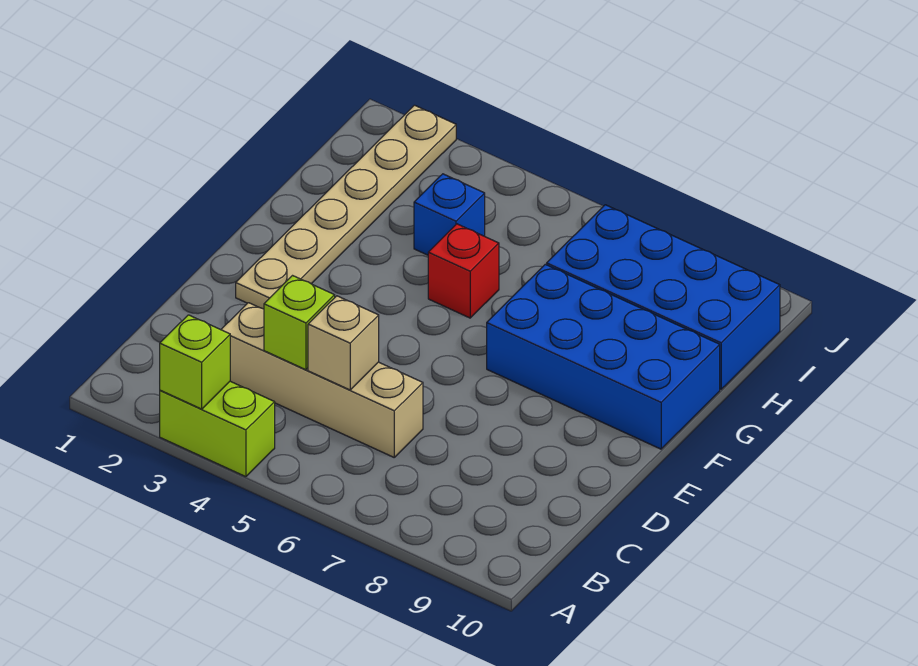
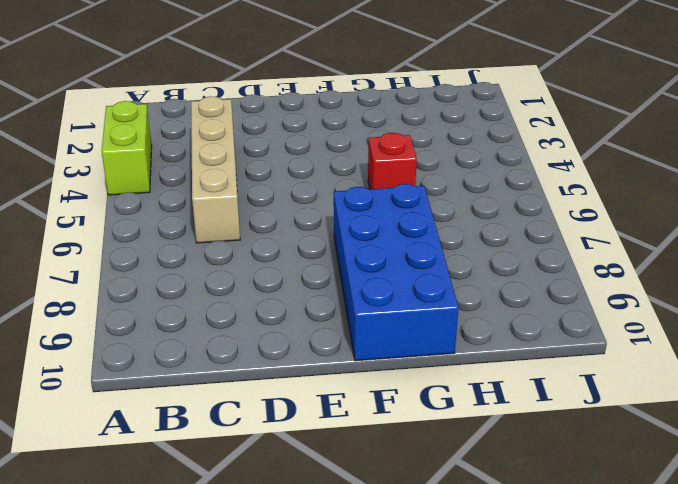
none -> tan plate E2:J2 level 1
none -> blue brick H4 level 1

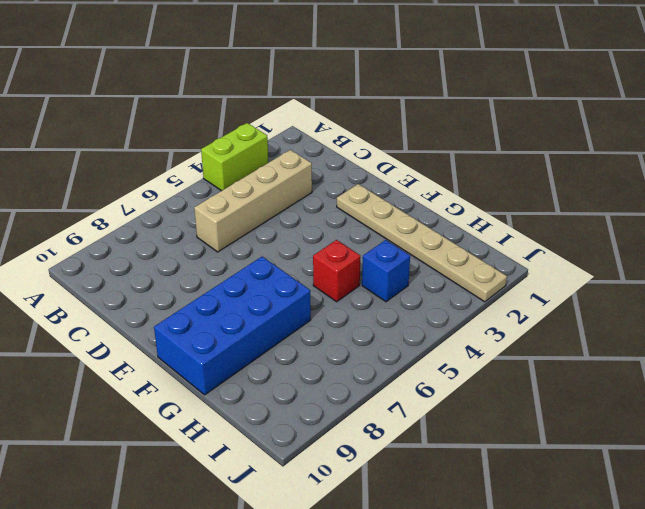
none -> blue brick H7:I10 level 1
none -> lime brick A3 level 2

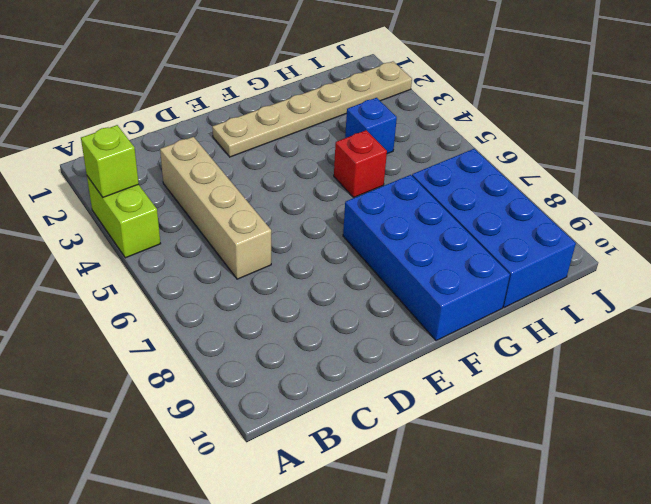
none -> lime brick C4 level 2
none -> tan brick C5 level 2

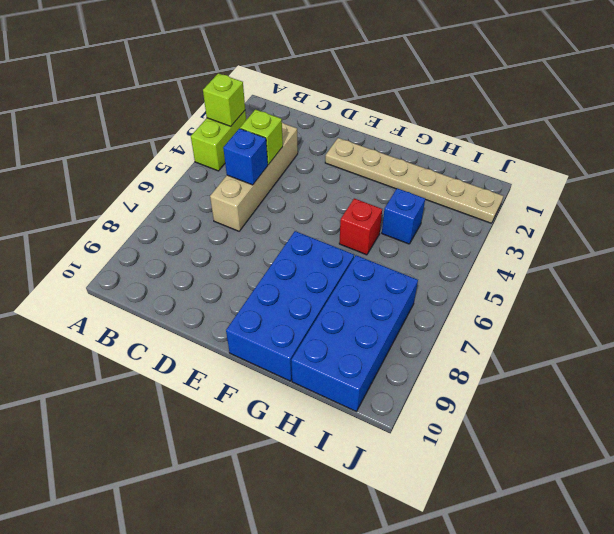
blue brick C5 level 2 -> tan brick C5 level 2

